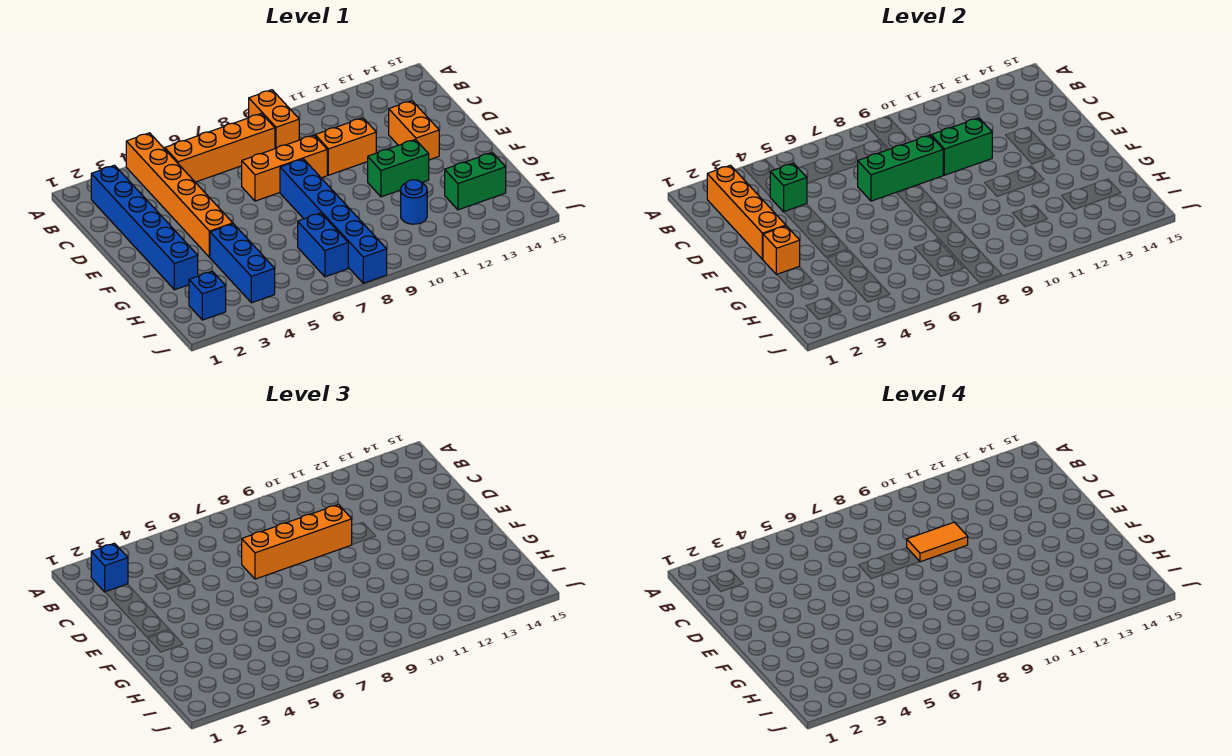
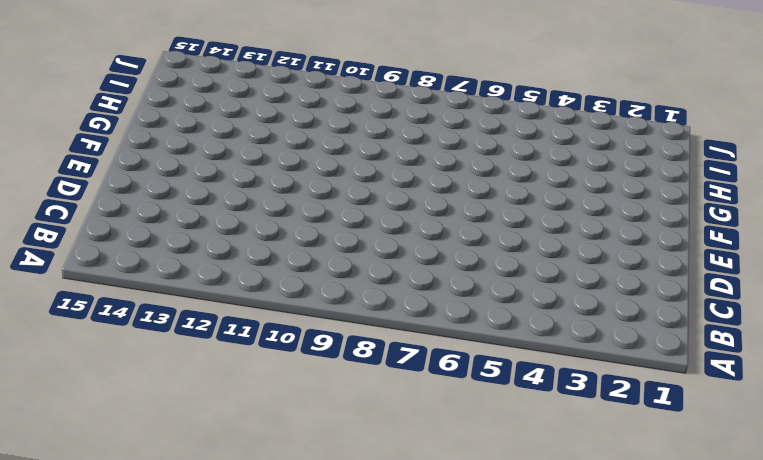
none -> orange brick A4:F4 level 1
none -> orange brick A9:B9 level 1
none -> blue brick B2:G2 level 1

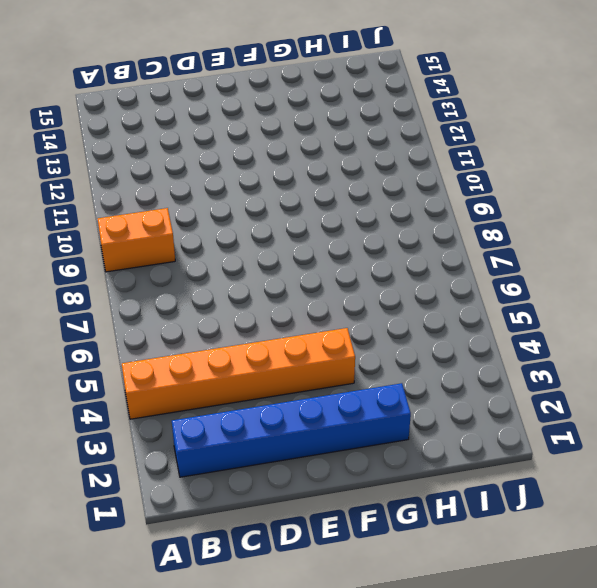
none -> orange brick B5:B8 level 1
none -> orange brick D7:D9 level 1
none -> orange brick D10:D11 level 1

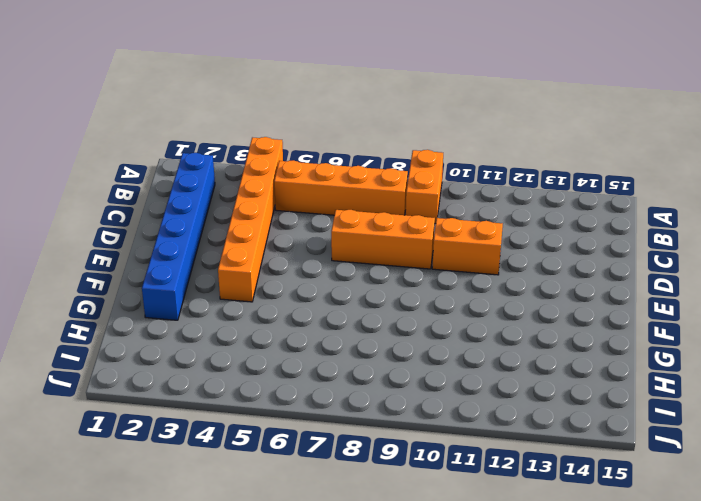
none -> orange brick D13:E13 level 1
none -> blue brick E8:J8 level 1
none -> green brick F11:F12 level 1

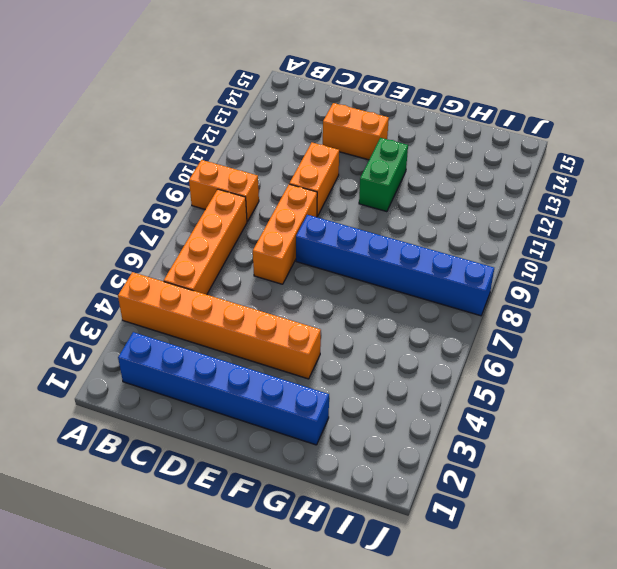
none -> blue brick G4:I4 level 1
none -> blue brick H7:I7 level 1
none -> blue round brick H11 level 1

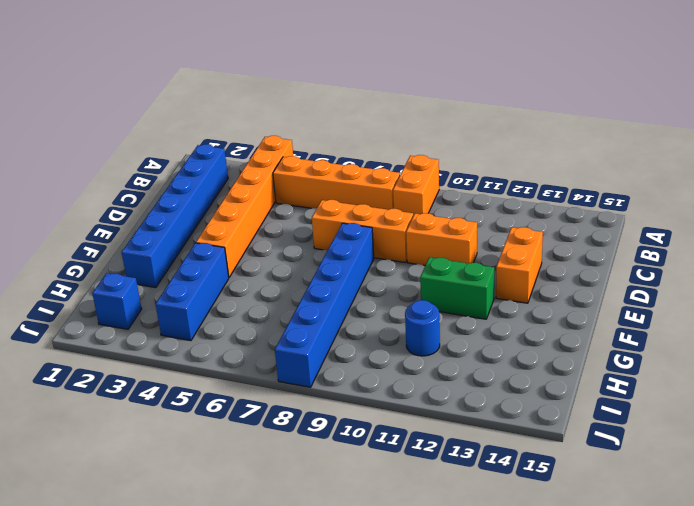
none -> blue brick H7:I7 level 1
none -> green brick H13:H14 level 1
none -> orange brick B2:E2 level 2

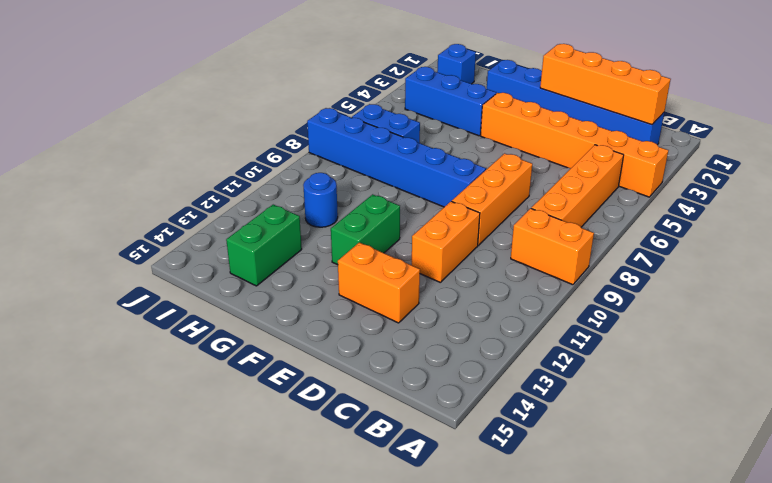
none -> green brick C4 level 2
none -> green brick D7:D9 level 2
none -> green brick D10:D11 level 2

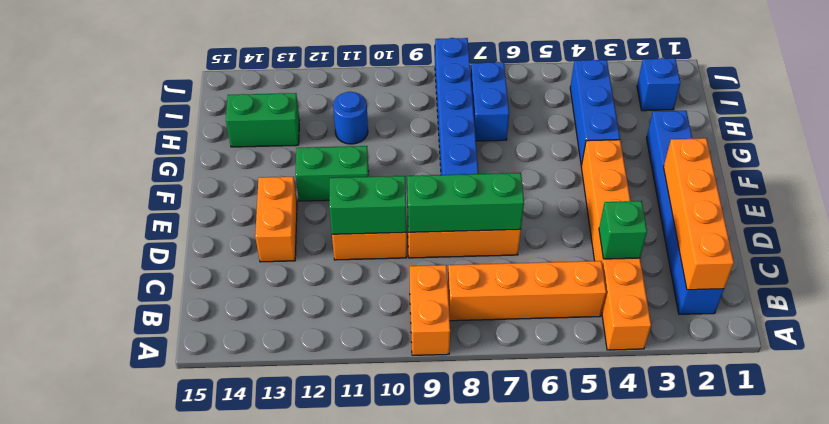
none -> orange brick F2 level 2
none -> blue brick B2 level 3
none -> orange brick D7:D10 level 3

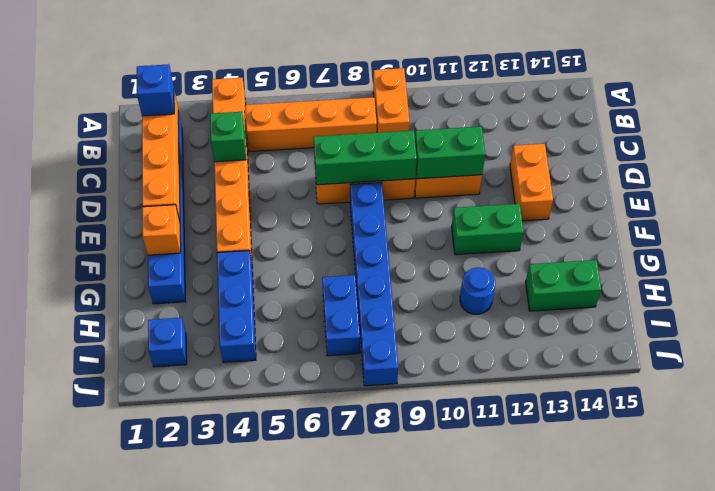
none -> orange brick D7:D10 level 3
none -> orange tile D9:D10 level 4

